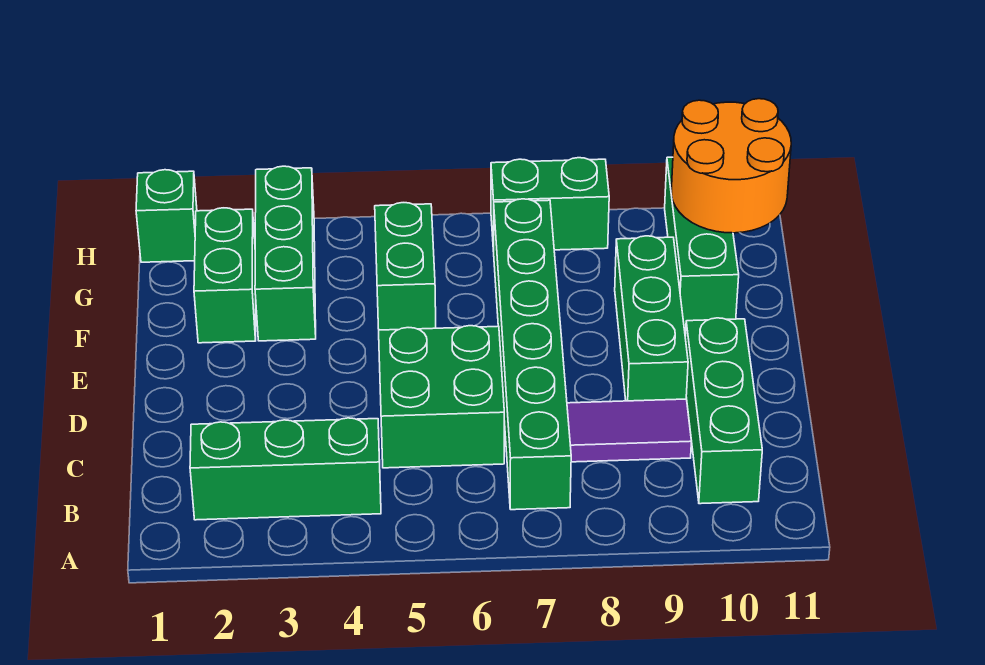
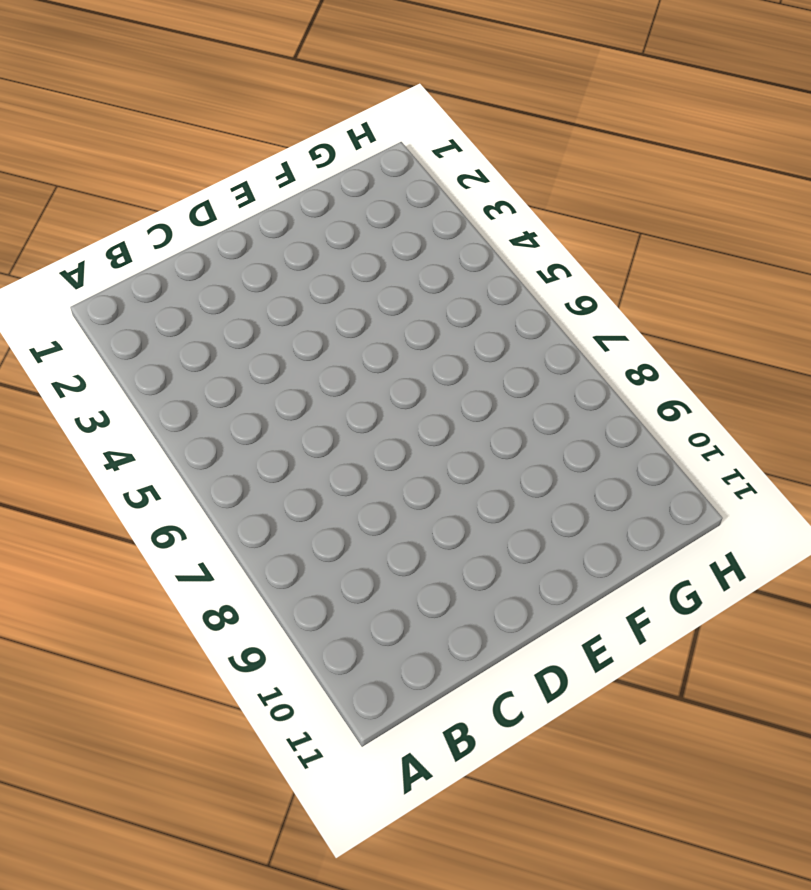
none -> green brick B2:B4 level 1
none -> green brick B7:G7 level 1
none -> green brick B10:D10 level 1

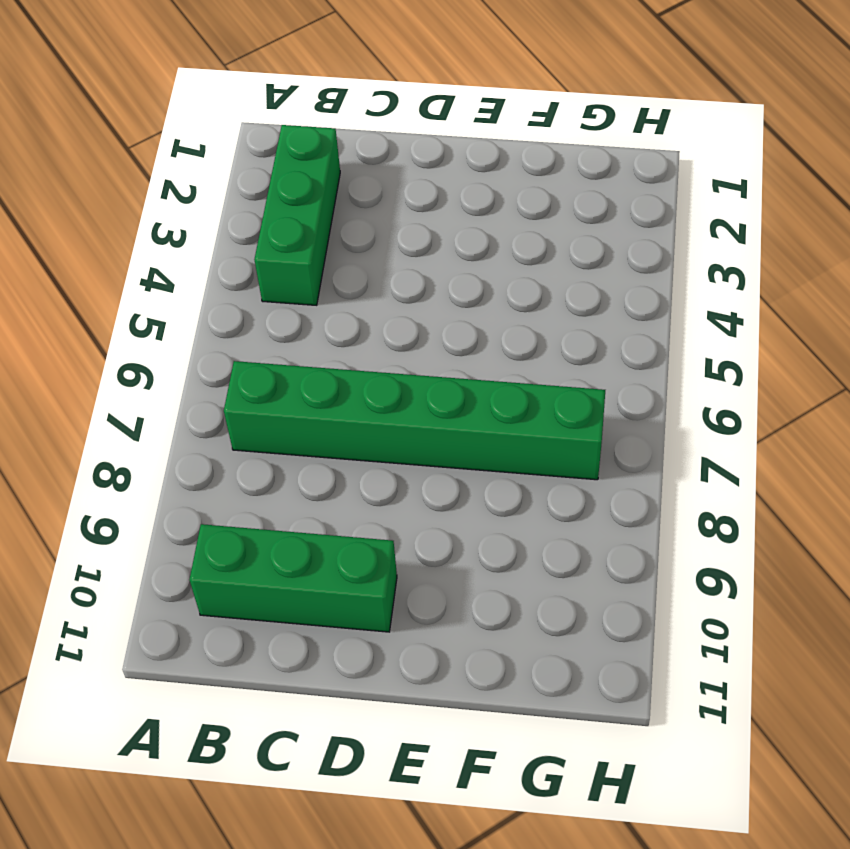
none -> green brick C5:D6 level 1
none -> purple tile C8:C9 level 1
none -> green brick D9:F9 level 1

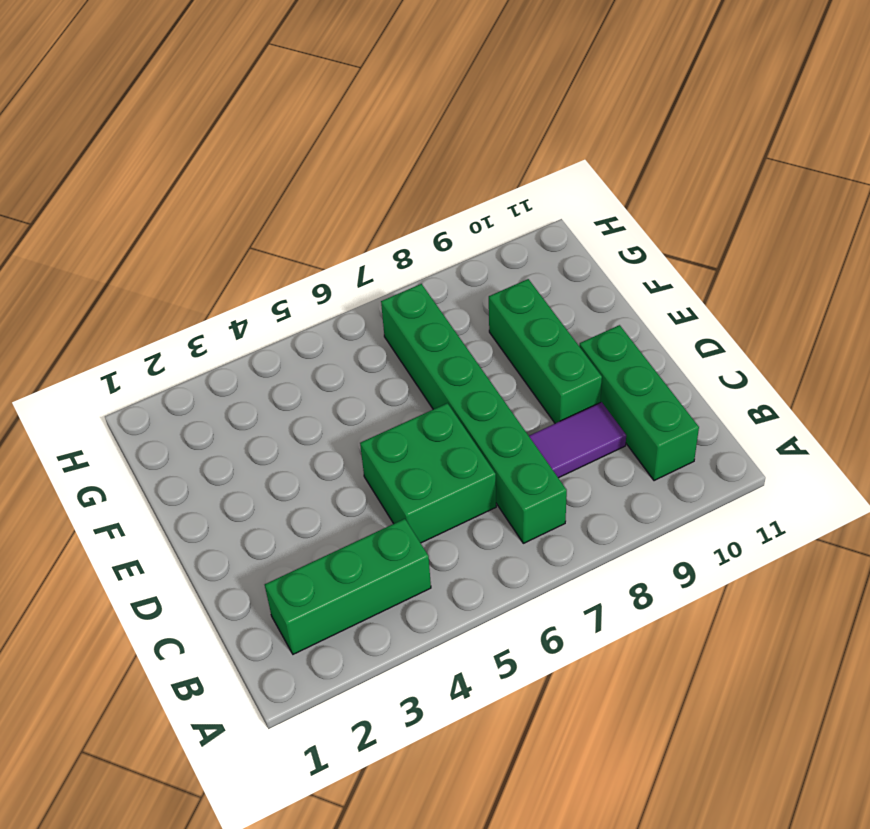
none -> green brick F2:G2 level 1
none -> green brick F3:H3 level 1
none -> green brick F5:G5 level 1

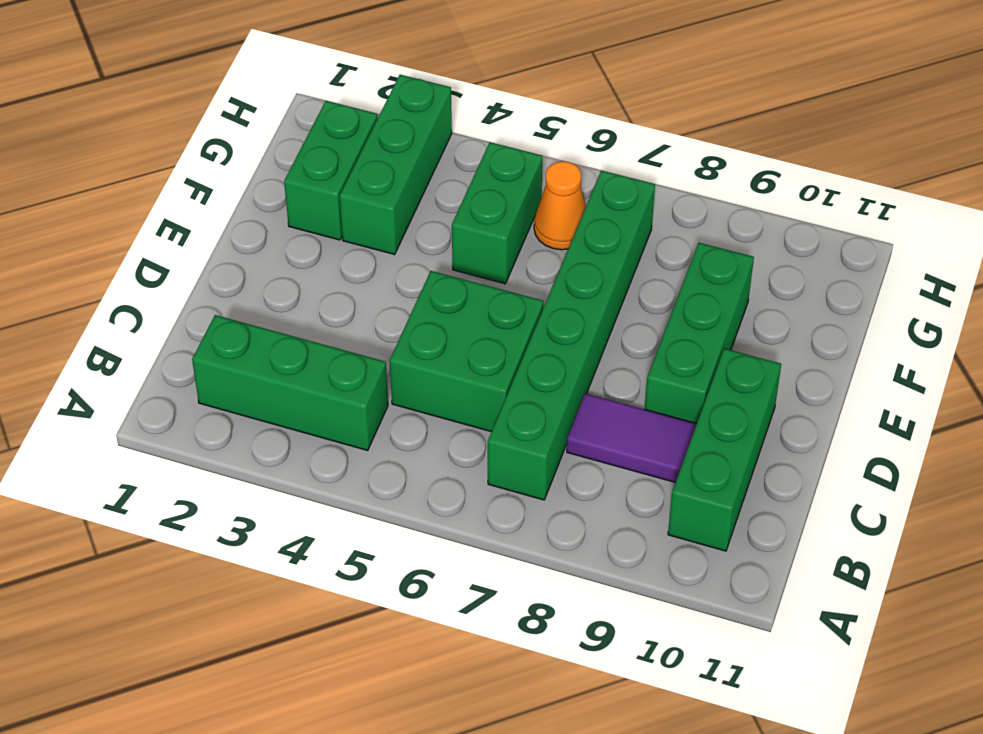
orange cone G6 level 1 -> none
none -> green brick F10:H10 level 1
none -> green brick H1 level 1
none -> green brick H7:H8 level 1

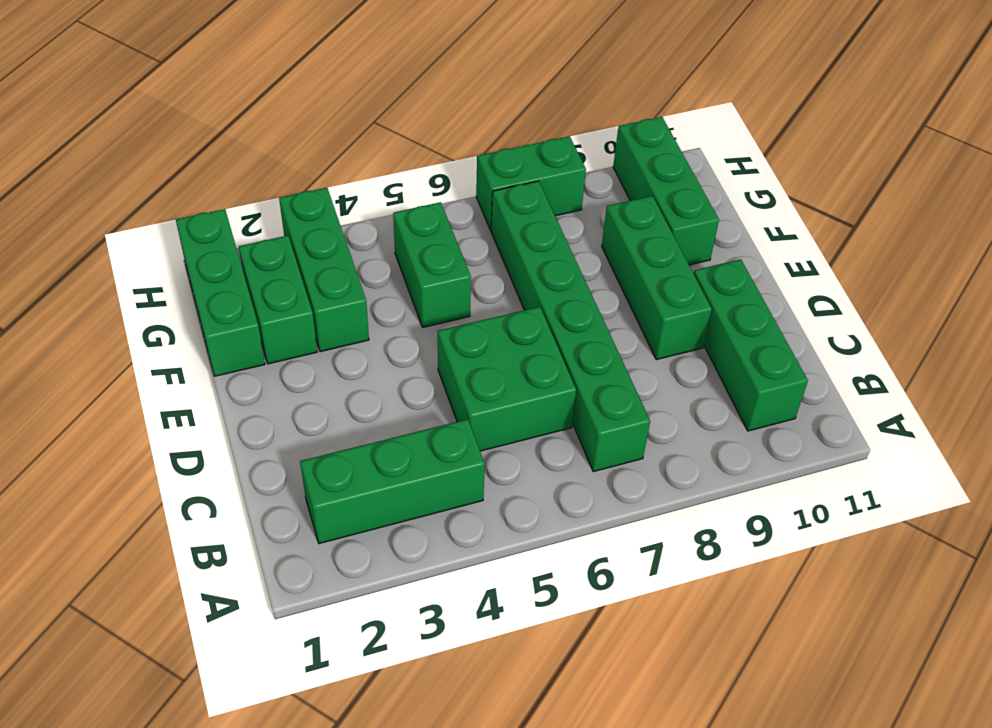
green brick F1:H1 level 1 -> green brick H1 level 1
none -> purple tile C8:C9 level 1
none -> orange round brick G10:H11 level 2

